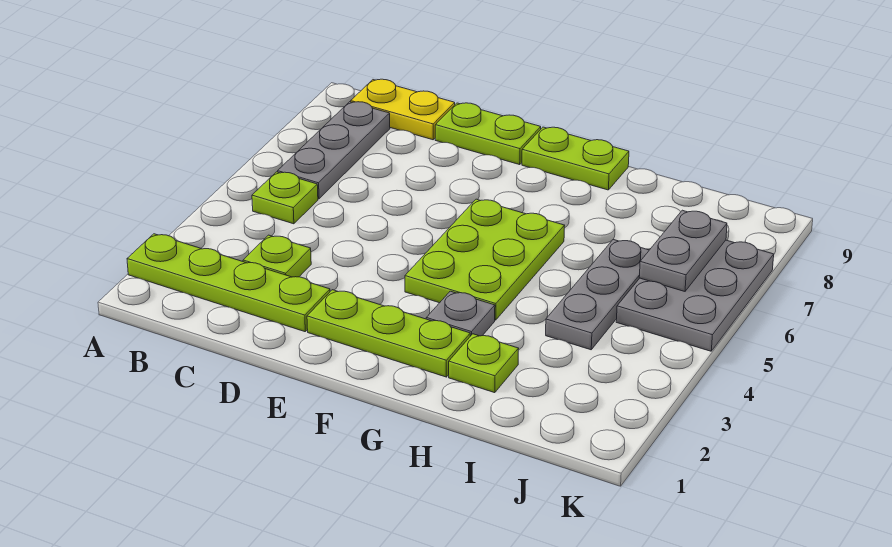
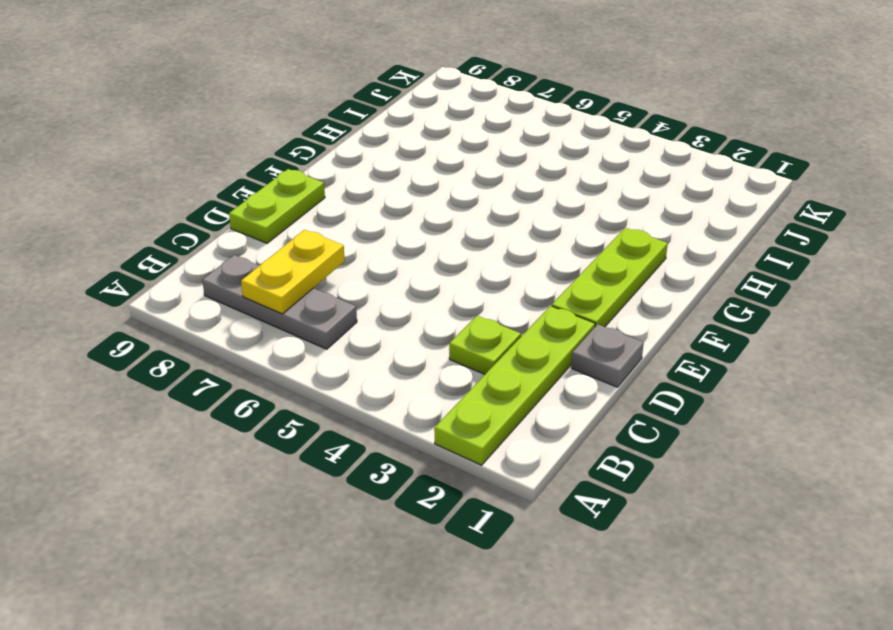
yellow plate B7:C7 level 2 -> yellow plate B9:C9 level 1
grey plate D1 level 1 -> grey plate G3 level 1
none -> lime plate B5 level 1
none -> lime plate F4:G6 level 1
none -> lime plate F9:G9 level 1

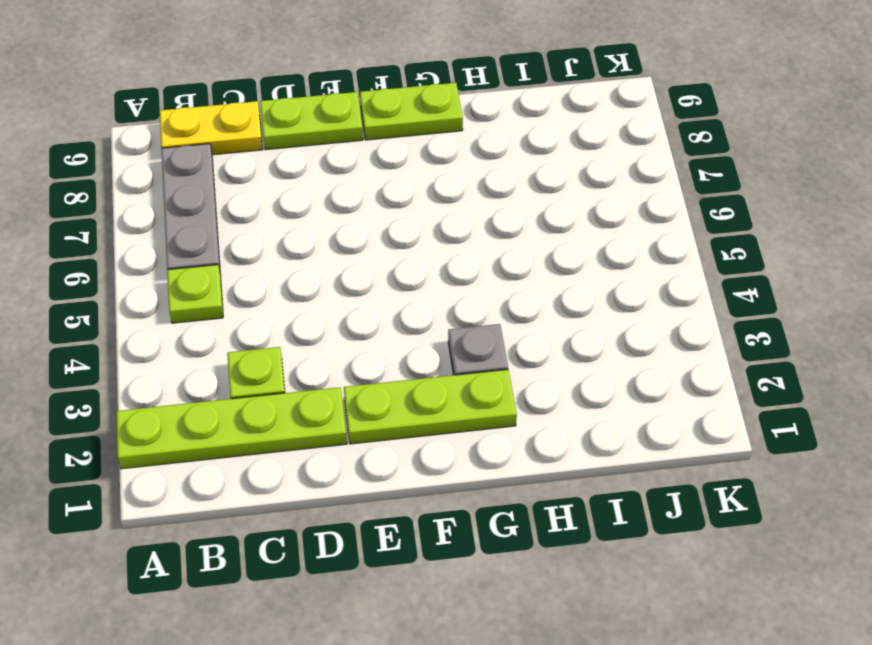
none -> lime plate F4:G6 level 1
none -> lime plate H2 level 1
none -> grey plate I4:I6 level 1

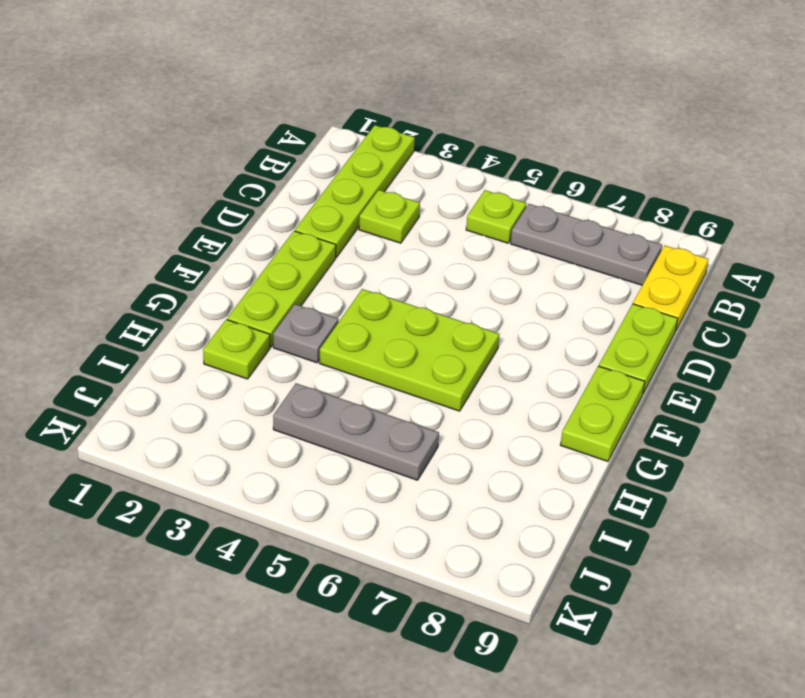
none -> grey plate J5:K7 level 1
none -> grey plate J6:J7 level 2

